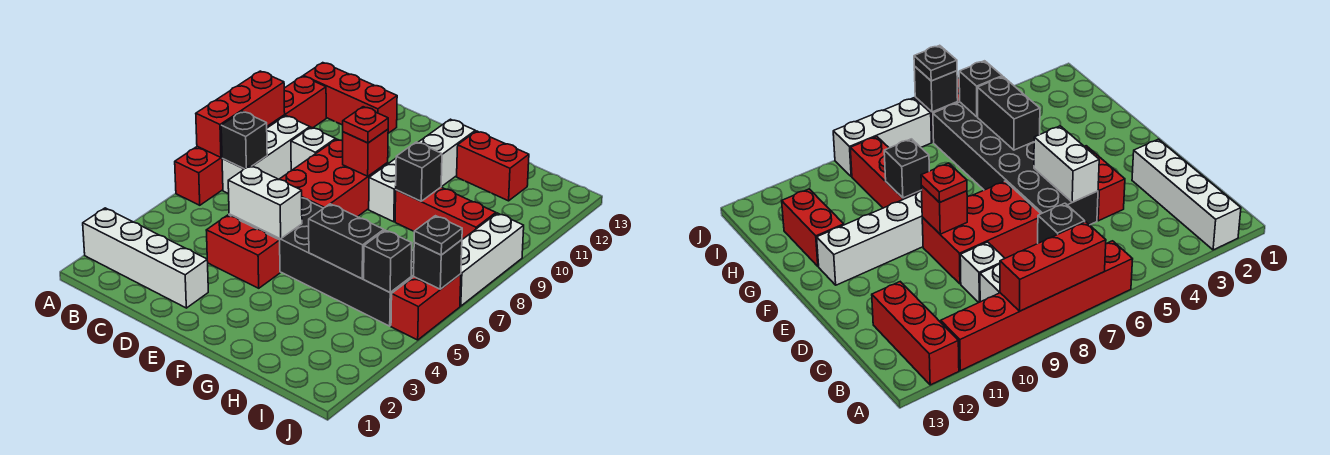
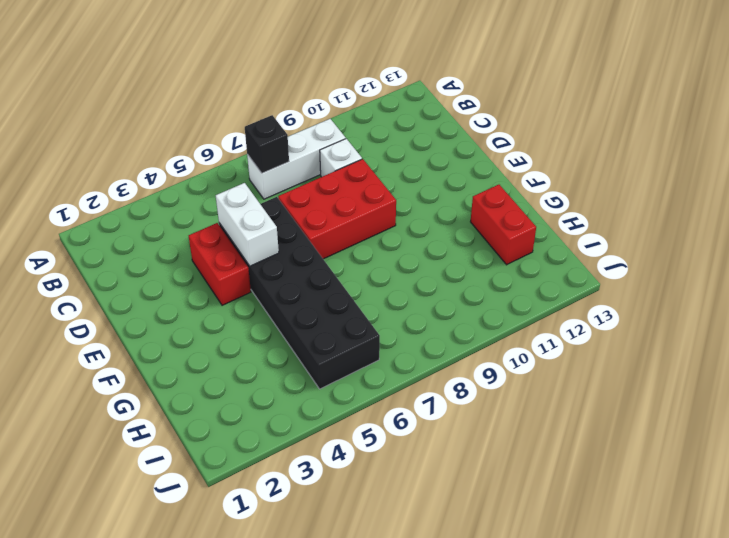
none -> white brick A2:D2 level 1
none -> red brick A6:A11 level 1
none -> red brick A12:C12 level 1

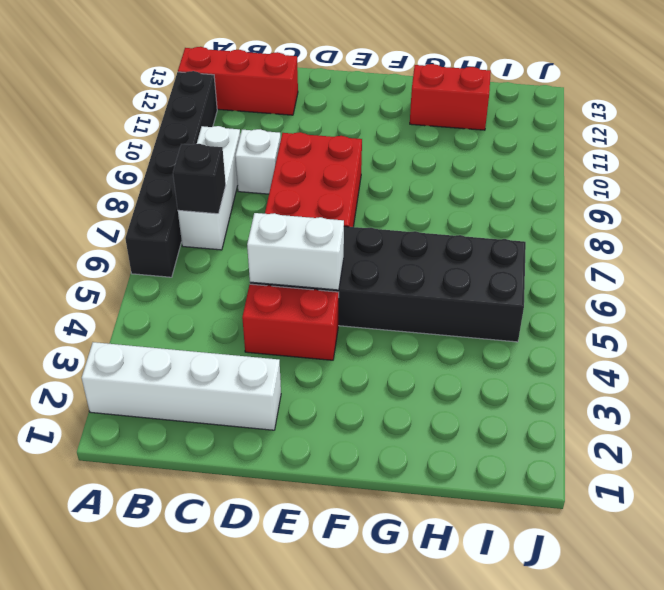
black brick A6:A11 level 1 -> red brick A6:A11 level 1
none -> white brick F9:F12 level 1
none -> red brick G9:I9 level 1
none -> red brick J5:J6 level 1

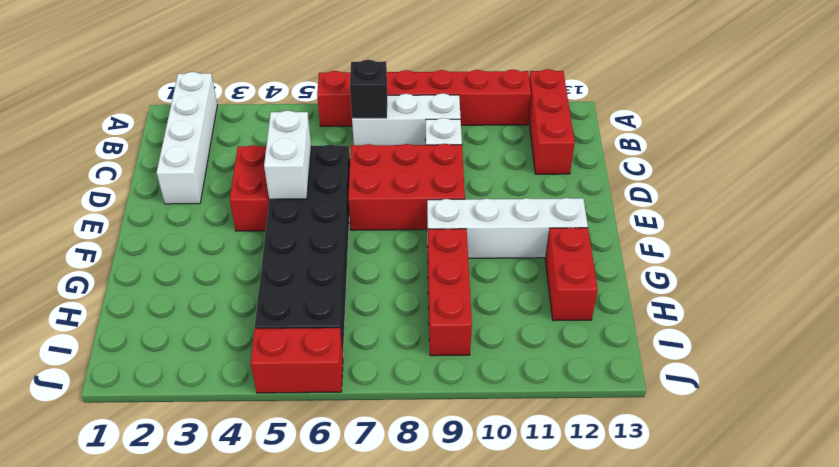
none -> white brick J7:J9 level 1
none -> red brick A7:A9 level 2
none -> red brick E9 level 2

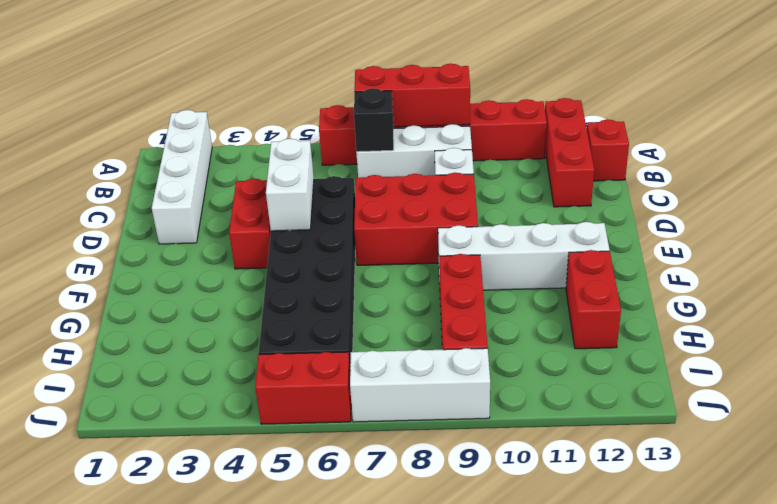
red brick B13 level 1 -> red brick E9 level 2
none -> black brick G5:H5 level 2
none -> black brick G9 level 2
none -> black brick I5 level 2

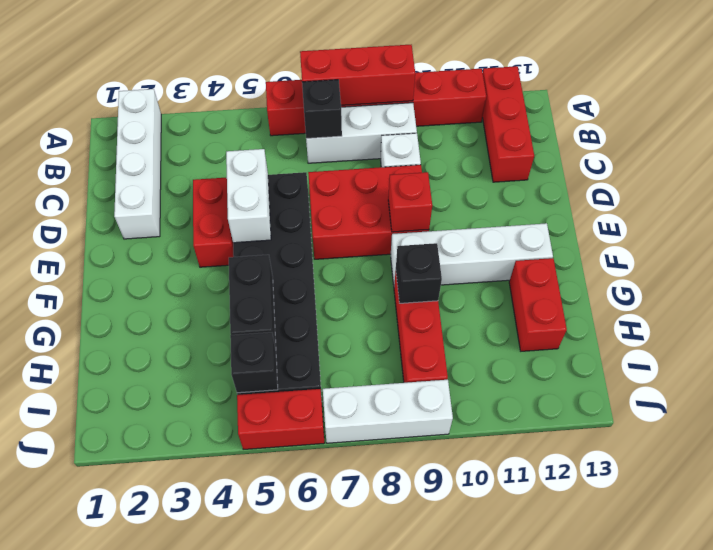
none -> black brick J6 level 2
none -> red plate E9 level 3
none -> black plate J6 level 3

